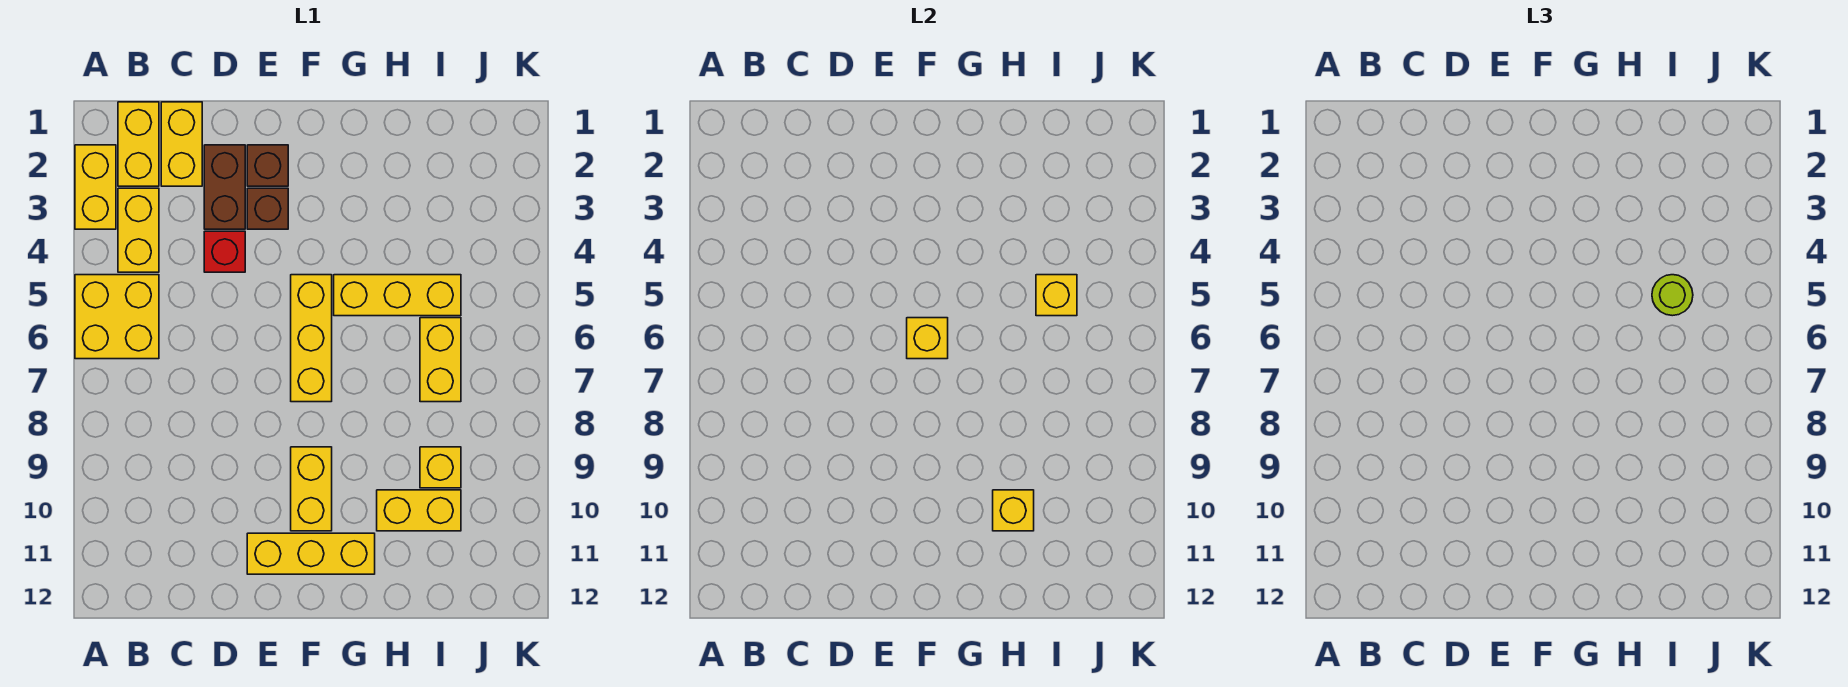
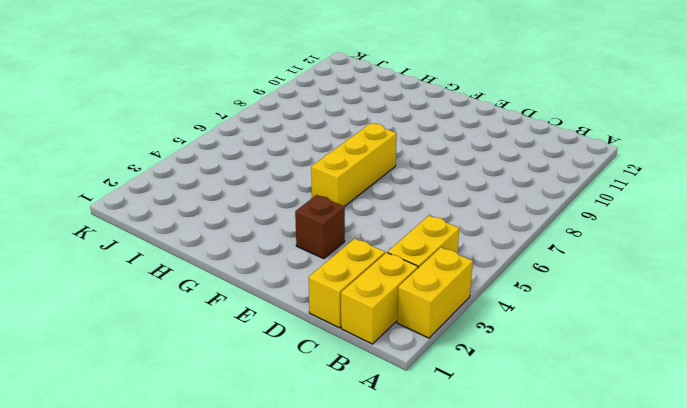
none -> yellow brick A5:B6 level 1
none -> brown brick D2:D3 level 1
none -> red brick D4 level 1

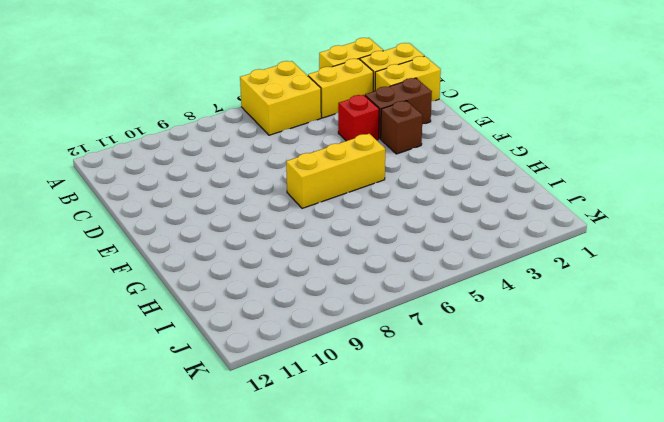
none -> brown brick E2 level 1
none -> yellow brick E11:G11 level 1
none -> yellow brick F9:F10 level 1

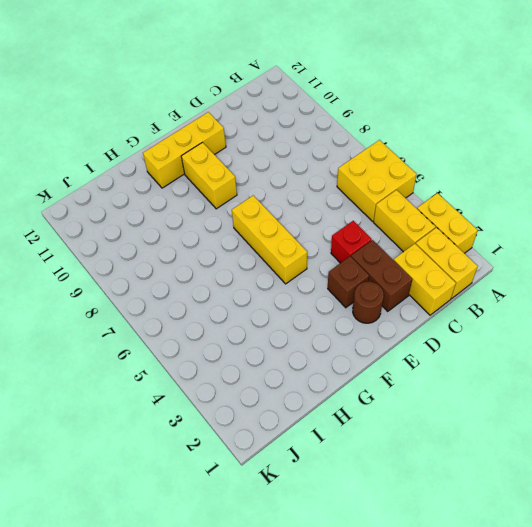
brown round brick E2 level 1 -> brown brick E2 level 1
none -> yellow brick G5:I5 level 1
none -> yellow brick H10:I10 level 1
none -> yellow brick I6:I7 level 1

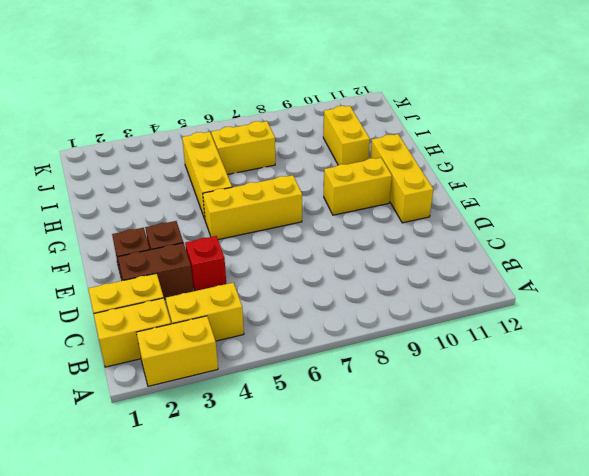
none -> yellow brick A5:B6 level 1
none -> yellow brick I9 level 1
none -> yellow brick F6 level 2

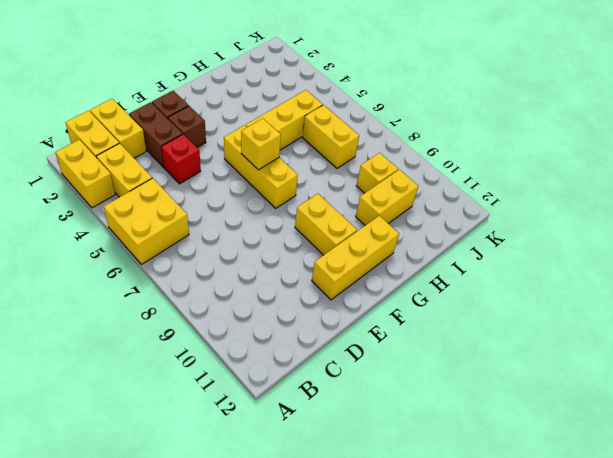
none -> yellow brick H10 level 2
none -> yellow brick I5 level 2
none -> lime round brick I5 level 3

